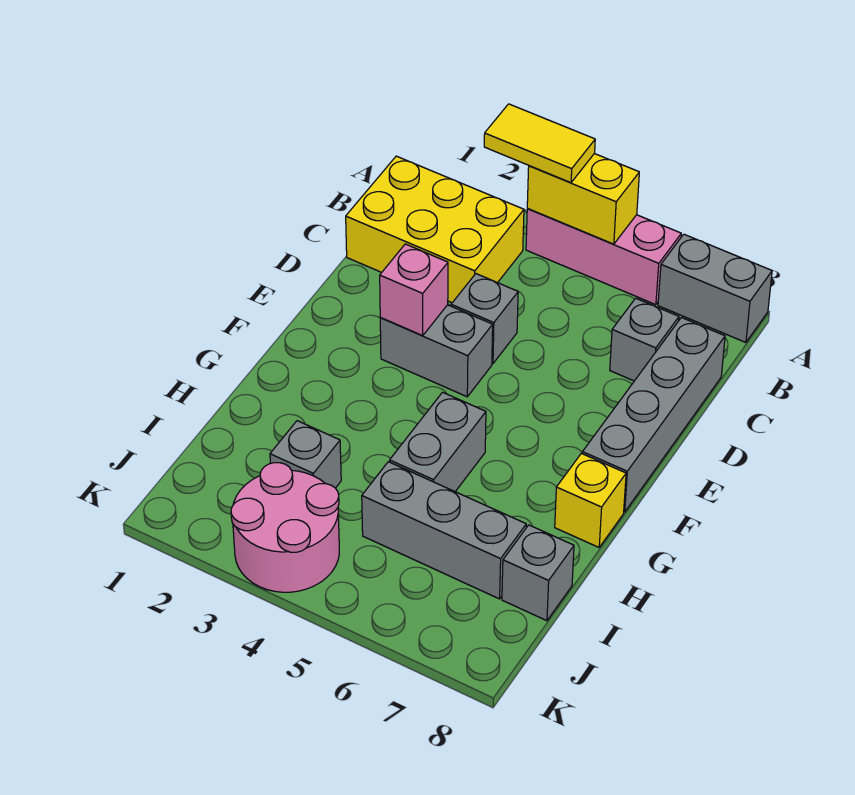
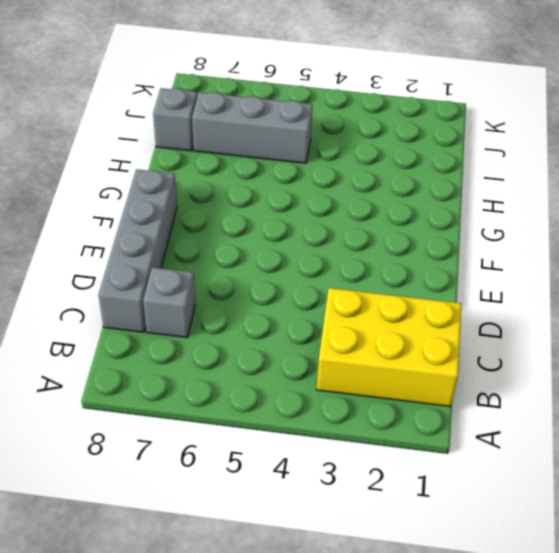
none -> pink brick A4:A6 level 1
none -> grey brick A7:A8 level 1
none -> grey brick D4 level 1

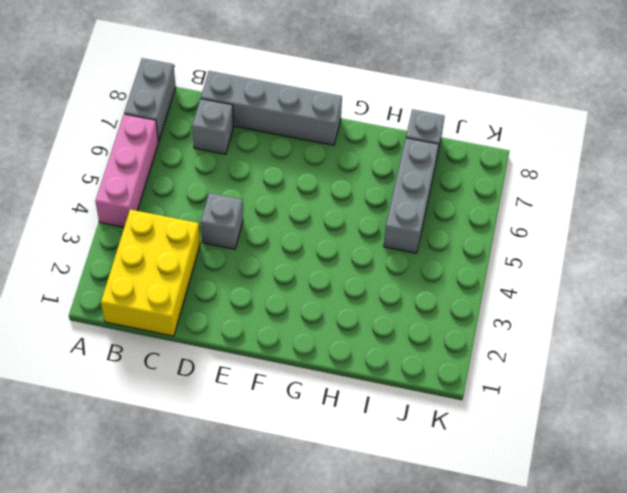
none -> grey brick E3:E4 level 1
none -> grey brick G5:H5 level 1
none -> yellow brick G8 level 1

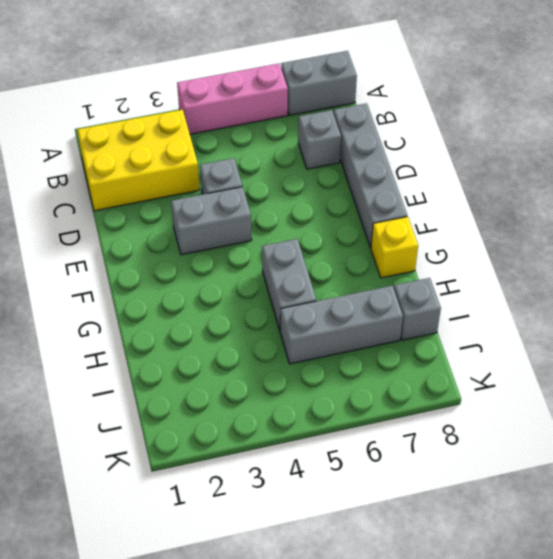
none -> grey brick I3 level 1
none -> pink round brick J3:K4 level 1
none -> yellow brick A4:A5 level 2

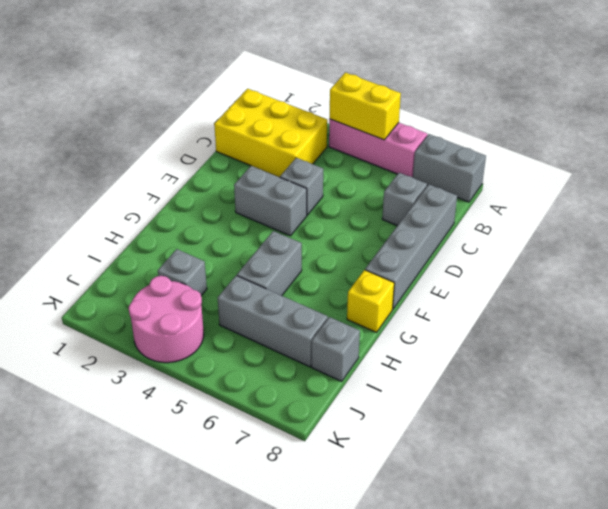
none -> pink brick E3 level 2
none -> yellow tile A3:A4 level 3

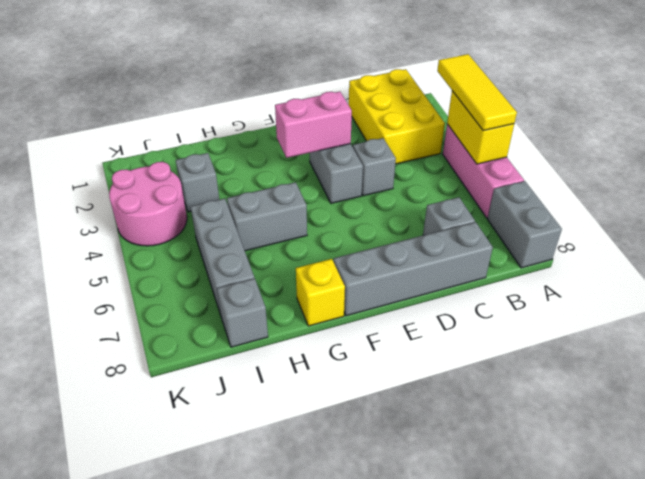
yellow tile A3:A5 level 3 -> yellow tile A3:A4 level 3
pink brick E3:F3 level 2 -> pink brick E3 level 2

